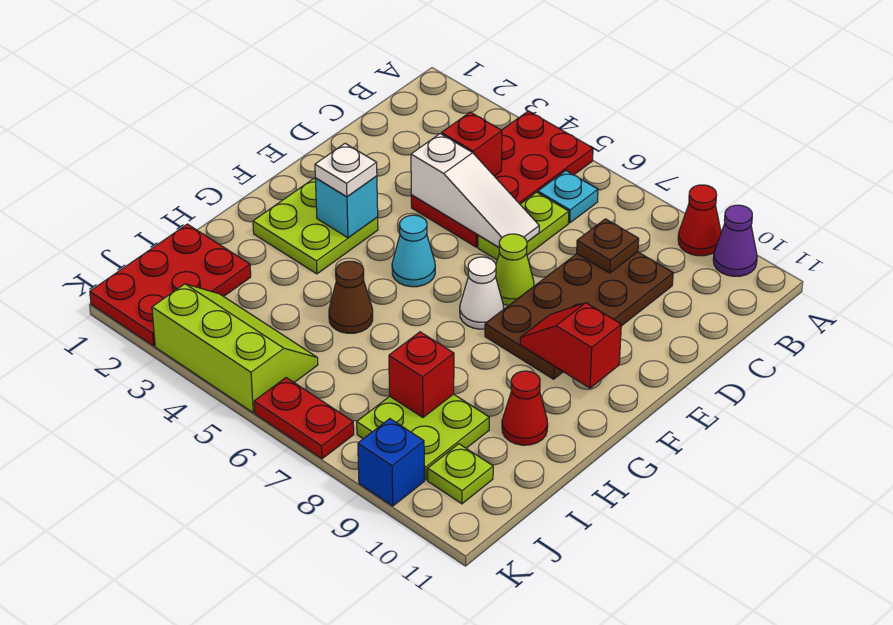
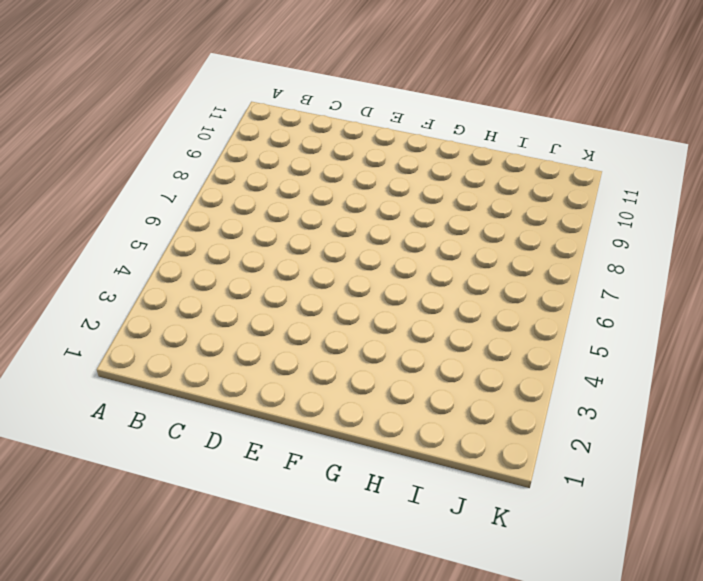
none -> red plate A4:D5 level 1
none -> red cone A9 level 1
none -> purple cone A10 level 1

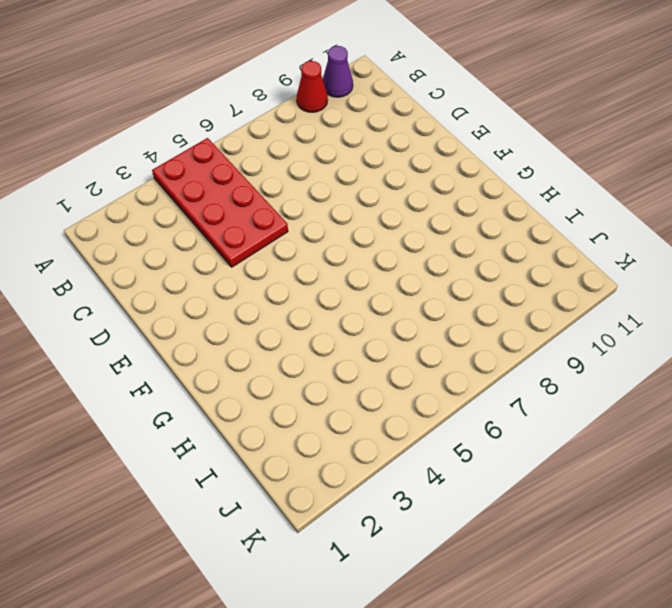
none -> cyan plate B6 level 1
none -> lime plate C6:D6 level 1
none -> brown plate C8:F9 level 1

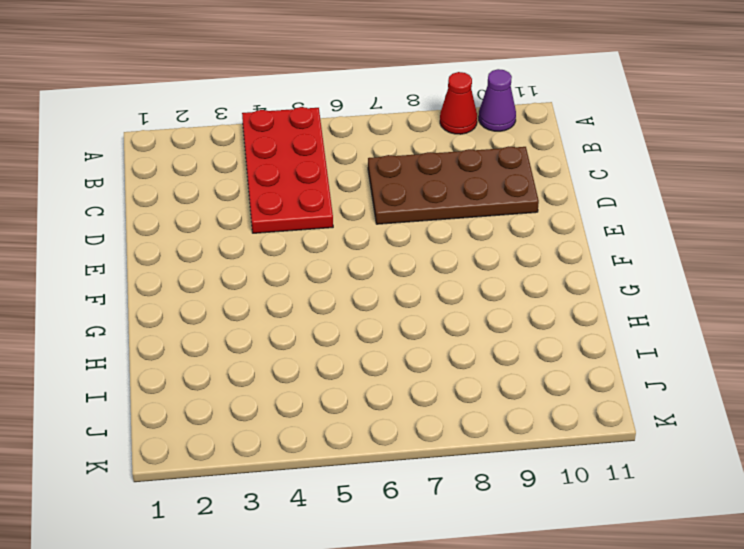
brown plate C7:D10 level 1 -> brown plate C8:F9 level 1
none -> cyan plate B6 level 1
none -> lime plate C6:D6 level 1
none -> lime cone E7 level 1

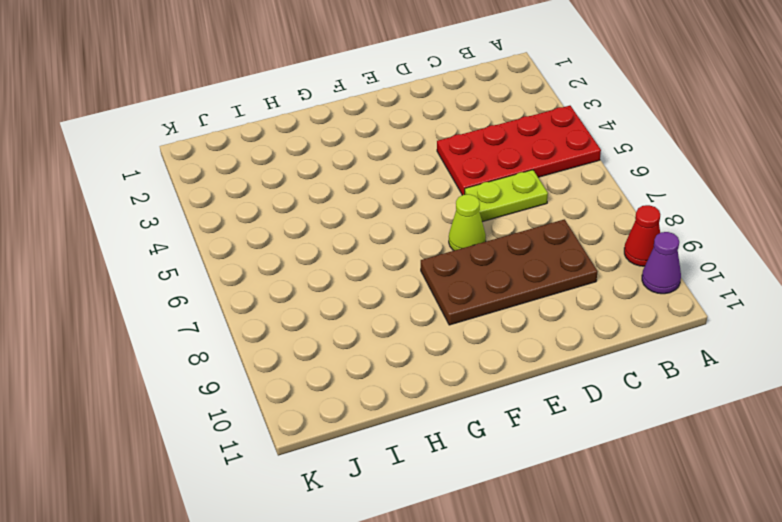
none -> cyan plate B6 level 1
none -> lime plate F2:G3 level 1
none -> cyan cone F5 level 1

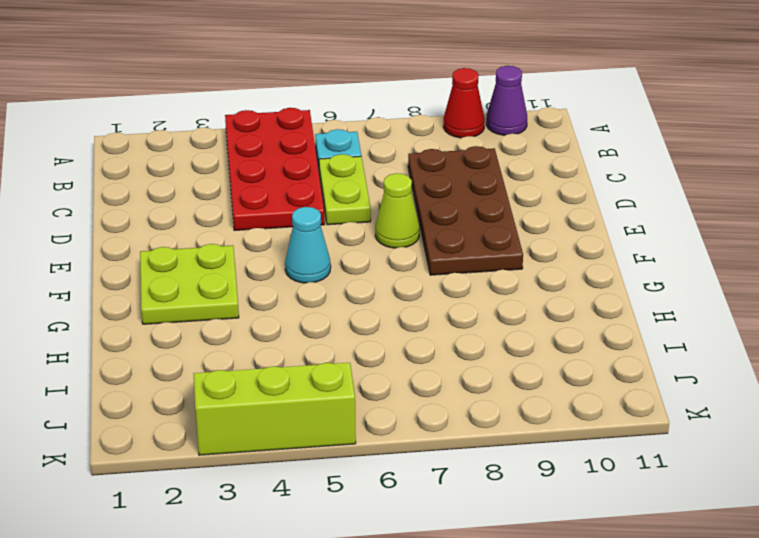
none -> white cone F7 level 1
none -> brown cone H5 level 1
none -> red cone H10 level 1

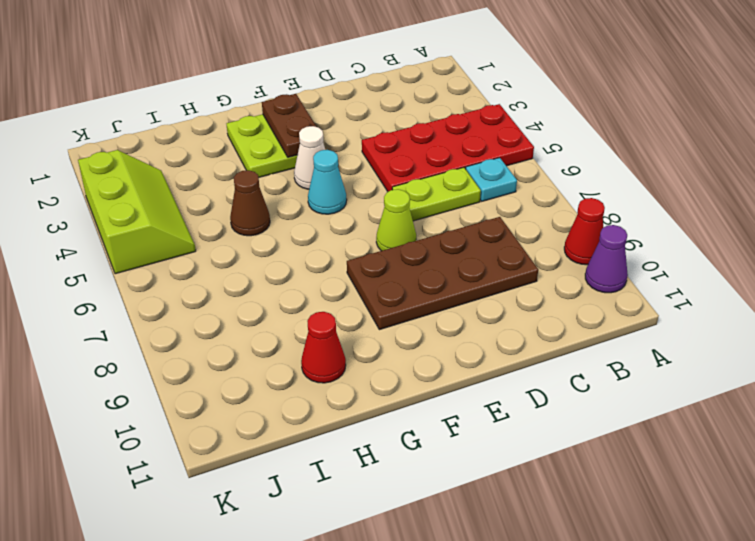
brown plate F2:F3 level 2 -> cyan brick F3 level 2
white cone F4 level 1 -> white cone F7 level 1
none -> red plate I1:K2 level 1
none -> lime plate I8:J9 level 1
none -> lime plate J10 level 1

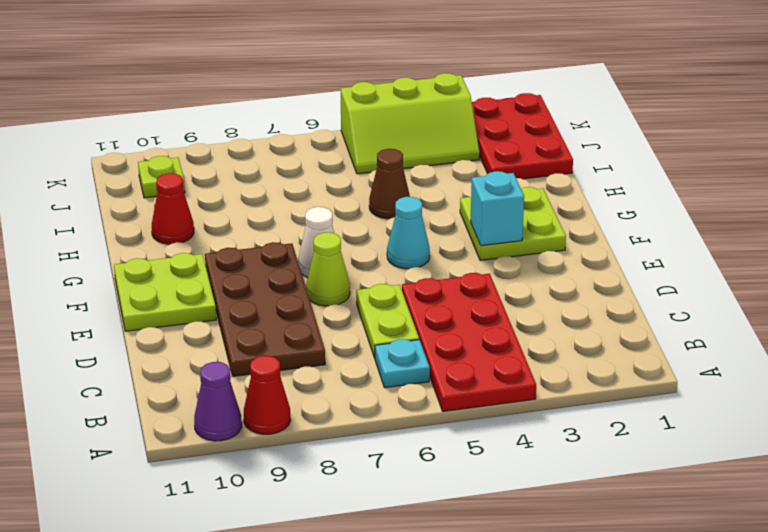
lime plate E10:F11 level 1 -> lime plate I8:J9 level 1
none -> red plate K6:K7 level 1
none -> blue brick K9 level 1
none -> red brick C4 level 2

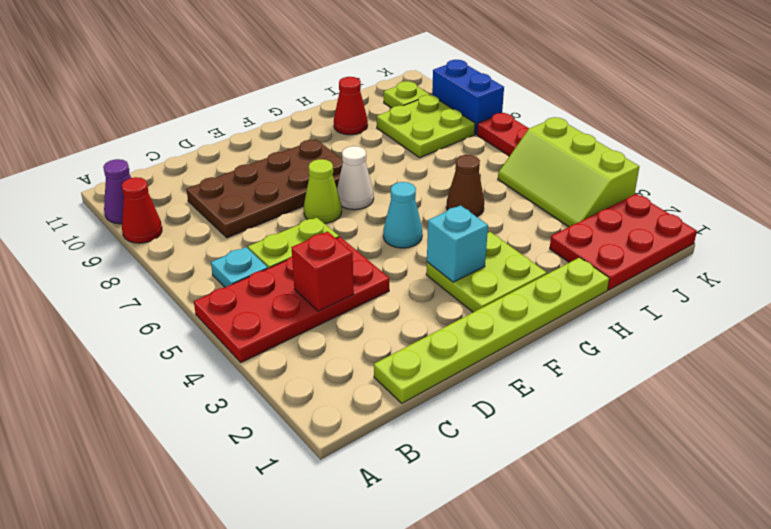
lime plate C1:H1 level 1 -> none
blue brick K8:K9 level 1 -> blue brick K9 level 1
none -> brown plate C8 level 2
none -> white slope D4:D6 level 2 top 4
none -> red slope F9:F10 level 2 top 10

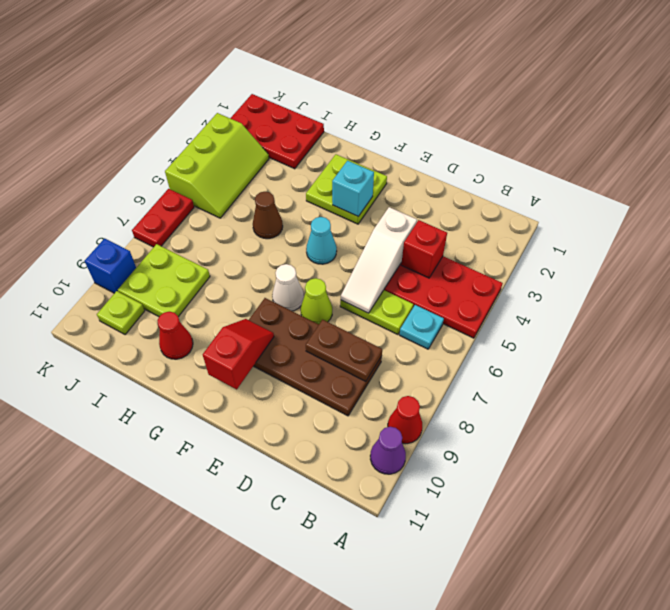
brown plate C8:D8 level 2 -> brown plate C8 level 2
none -> red brick I8 level 2
none -> white plate F3 level 3

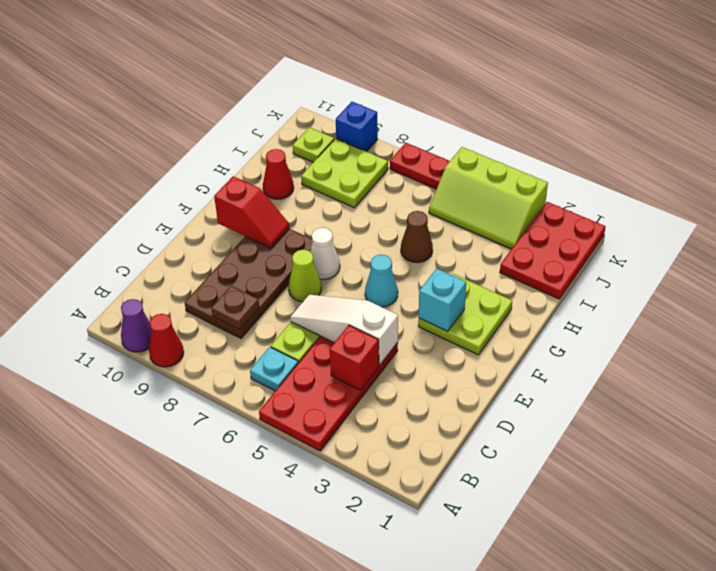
none -> red brick I8 level 2
none -> white plate F3 level 3

